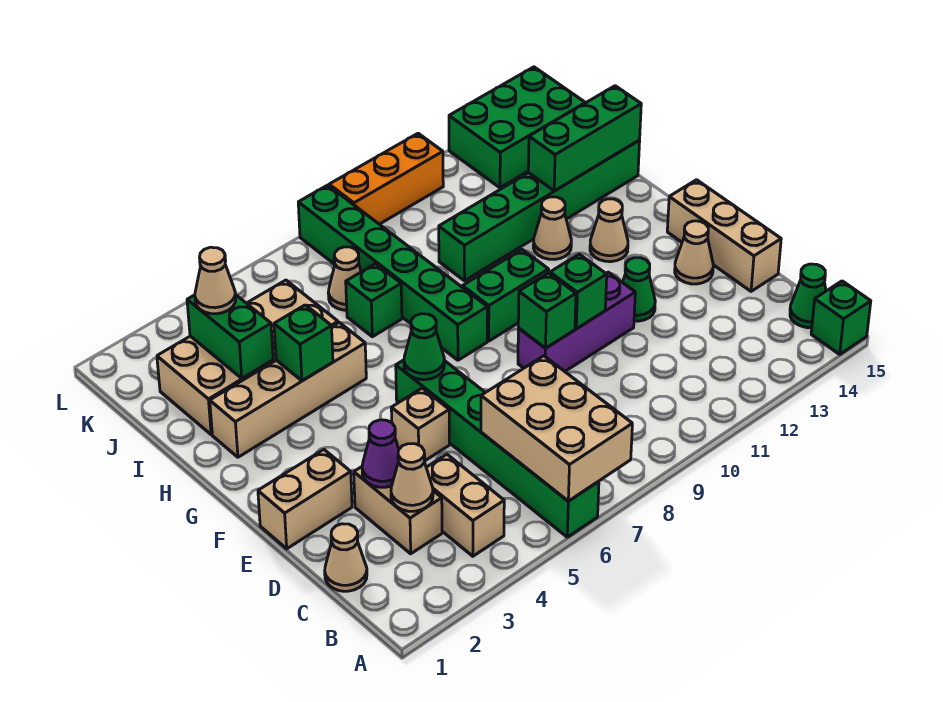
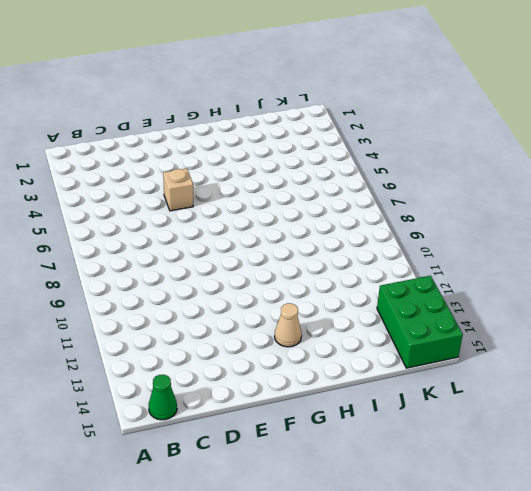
none -> green brick A6:F6 level 1
none -> green brick A15 level 1
none -> tan brick B4:C4 level 1
none -> tan cone C1 level 1

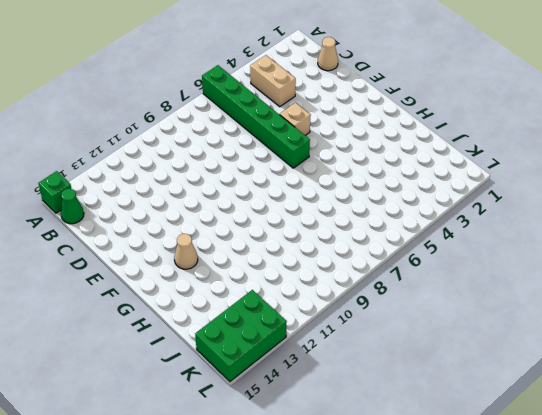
none -> tan brick C3:D3 level 1
none -> tan brick D15:F15 level 1
none -> tan brick E1:E2 level 1
none -> purple brick E9:E11 level 1

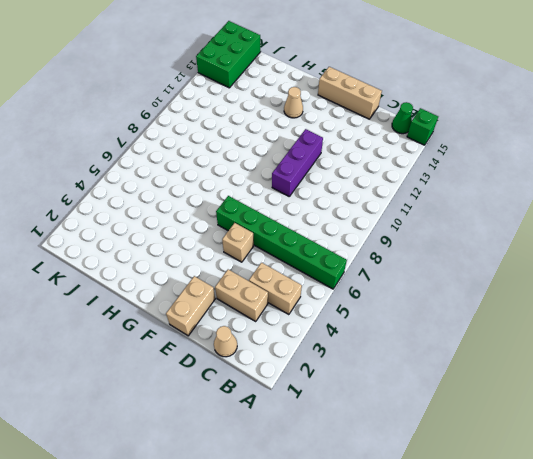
none -> green cone E12 level 1
none -> tan cone E14 level 1
none -> green brick G8:L8 level 1
none -> green brick G9:G10 level 1

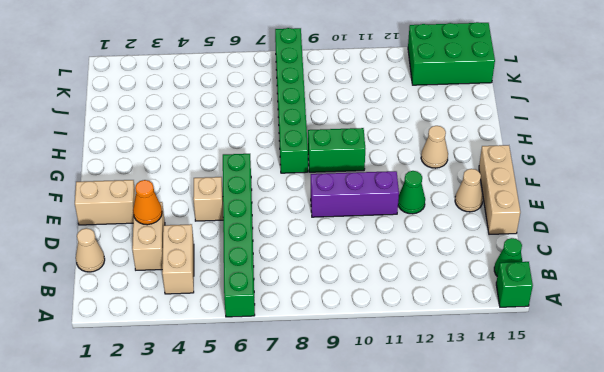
orange cone D3 level 2 -> purple cone D3 level 2
none -> tan brick H2:H5 level 1
none -> tan cone H12 level 1
none -> tan brick I2:J5 level 1
none -> green brick I7 level 1

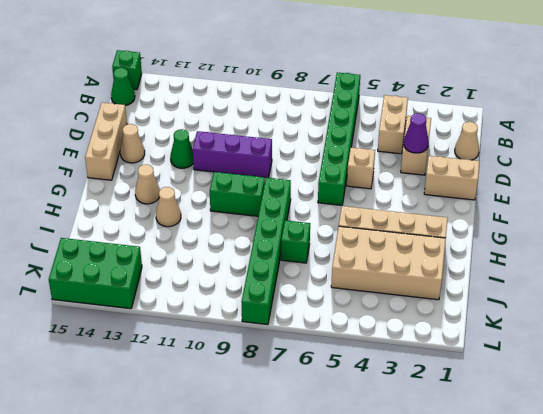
none -> green brick I10:I15 level 1
none -> tan cone J7 level 1
none -> orange brick L9:L11 level 1
none -> tan brick A6:C7 level 2

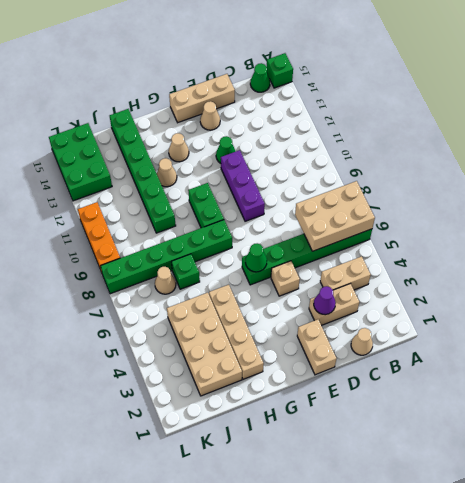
none -> tan cone C3 level 2
none -> green brick E9 level 2
none -> green brick E10 level 2
none -> green brick H4 level 2

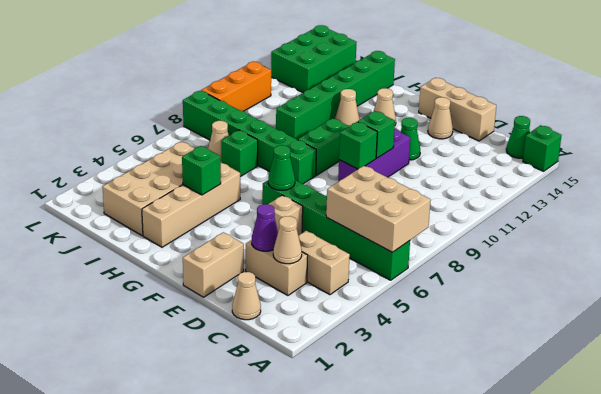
none -> green brick I3:J3 level 2
none -> green brick I13:I15 level 2
none -> tan cone J3 level 3

